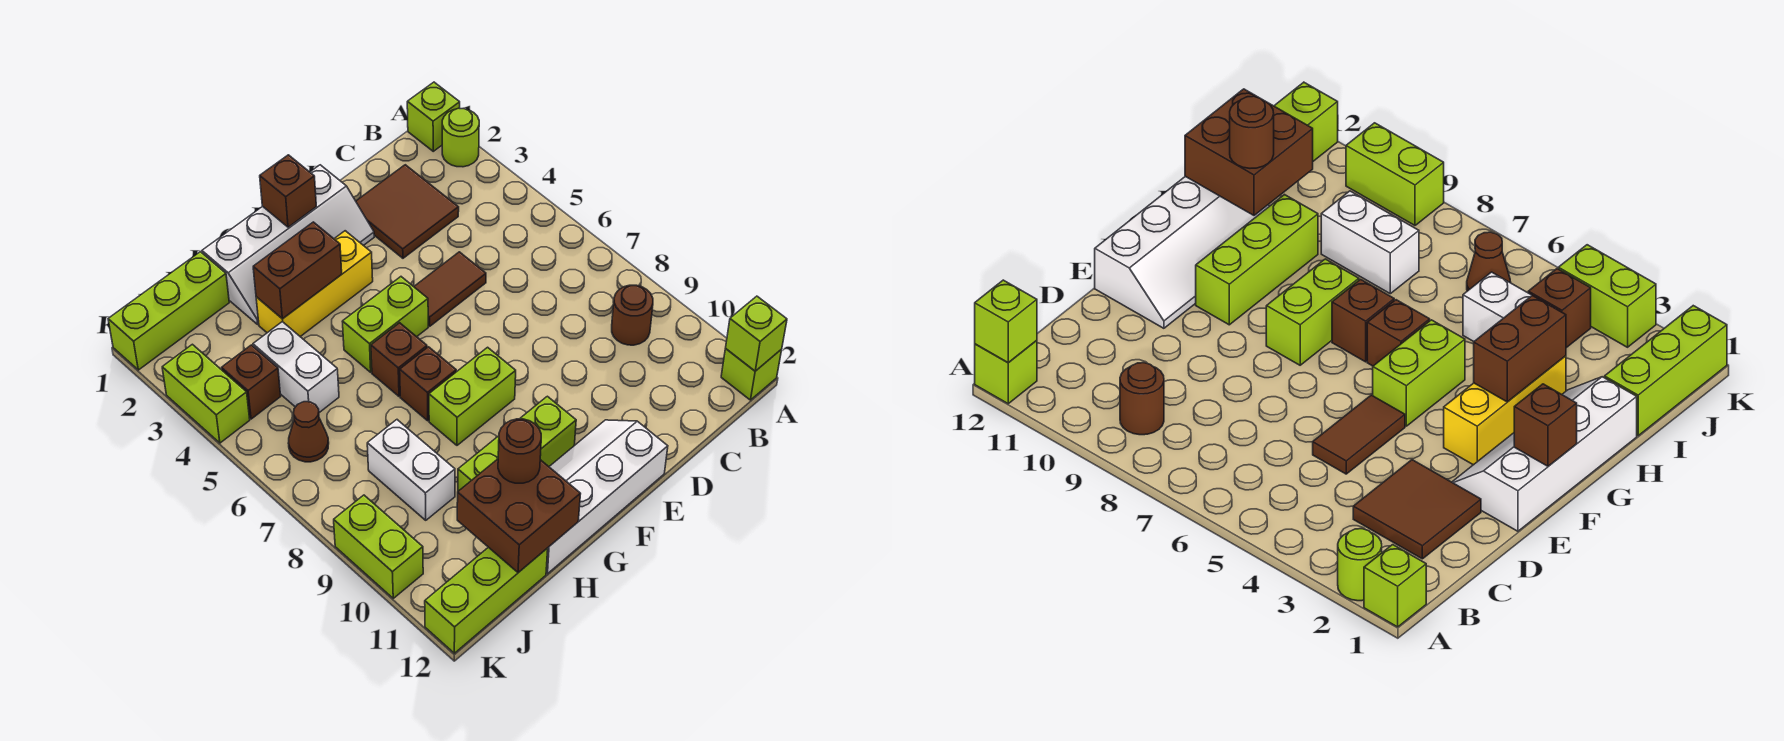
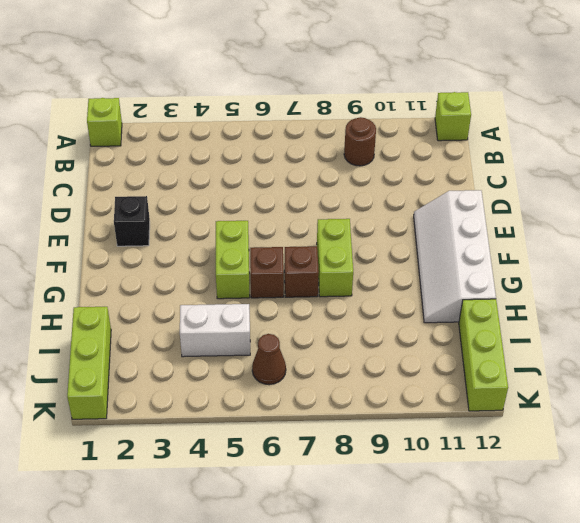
black brick E2 level 1 -> white slope E1:H2 level 1 top 1
none -> lime round brick A2 level 1
none -> brown tile C2:D3 level 1
none -> brown tile D5:E5 level 1

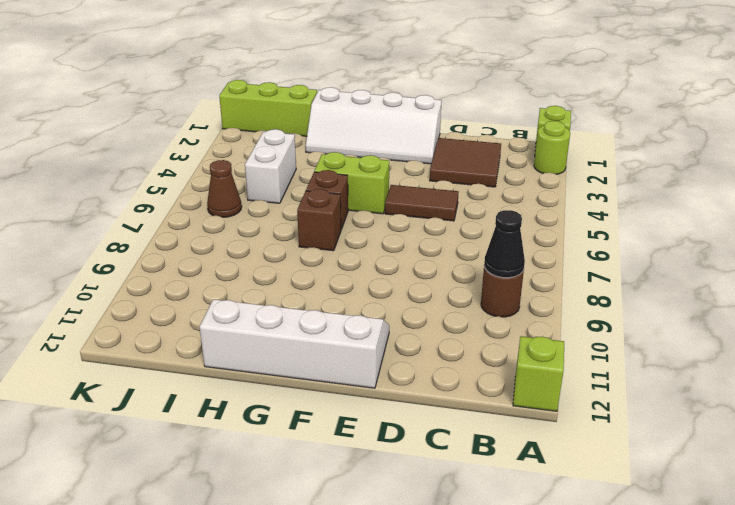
black cone B9 level 2 -> none
none -> yellow brick F3:H3 level 1
none -> lime brick F8:G8 level 1
none -> lime brick F10:H10 level 1

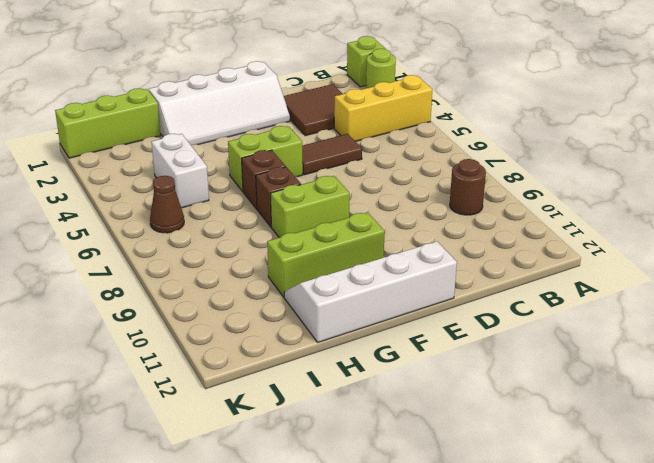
yellow brick A4:C4 level 1 -> yellow brick F3:H3 level 1
none -> lime brick A12 level 1
none -> white brick I8:I9 level 1
none -> lime brick I12:K12 level 1

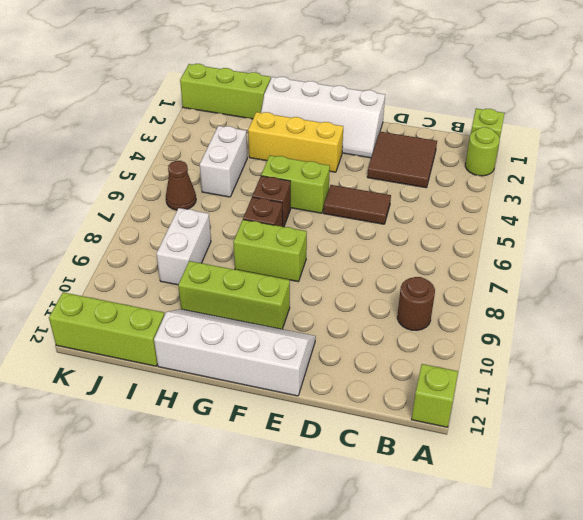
none -> brown brick J4 level 1
none -> lime brick K3:K4 level 1
none -> lime brick K9:K10 level 1

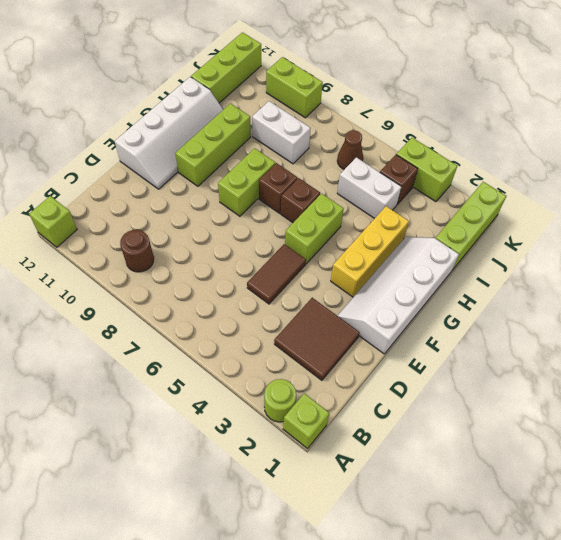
none -> lime brick A12 level 2
none -> brown brick F1 level 2
none -> brown brick G3:H3 level 2

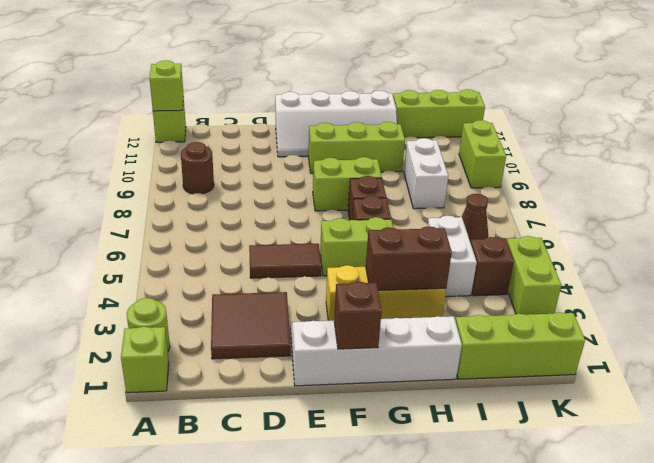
none -> brown brick H11:I12 level 2
none -> brown round brick H11 level 3

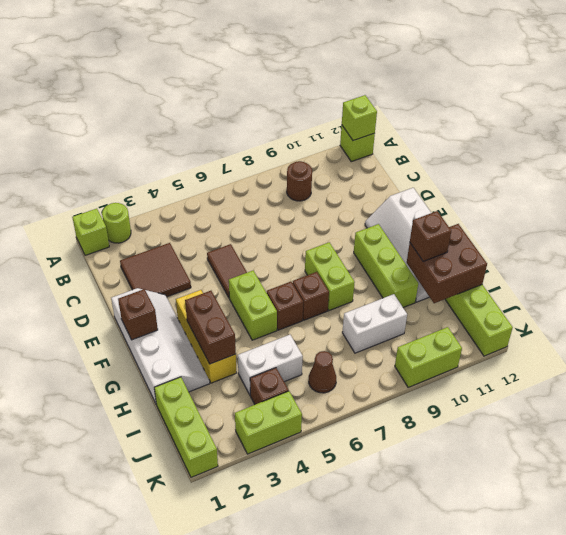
brown brick H11 level 3 -> brown round brick H11 level 3

